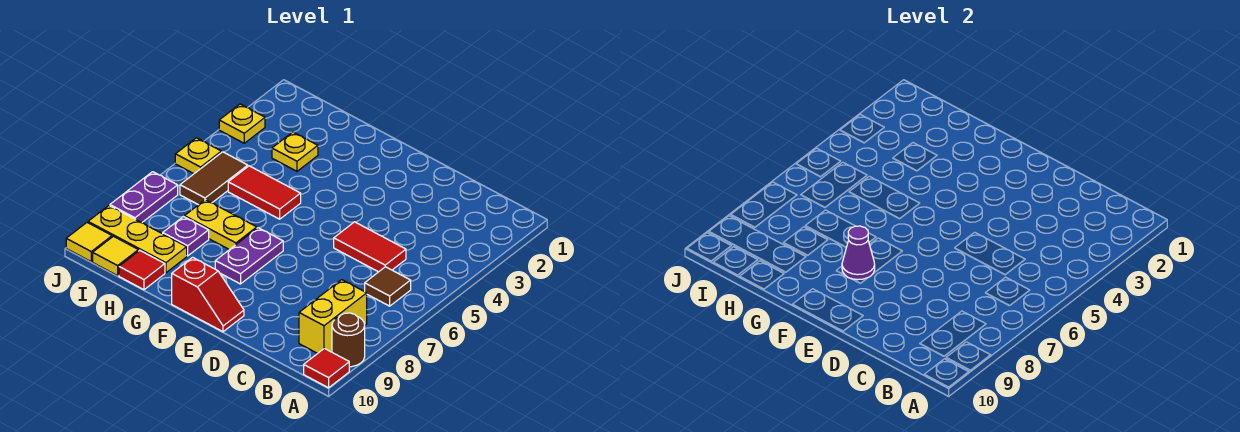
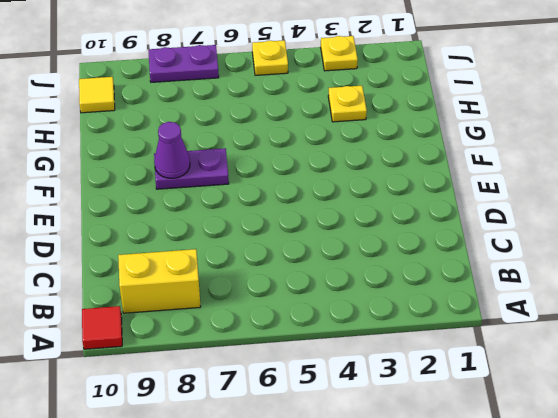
none -> brown round brick A9 level 1
none -> brown tile B6 level 1
none -> red tile C5:D5 level 1

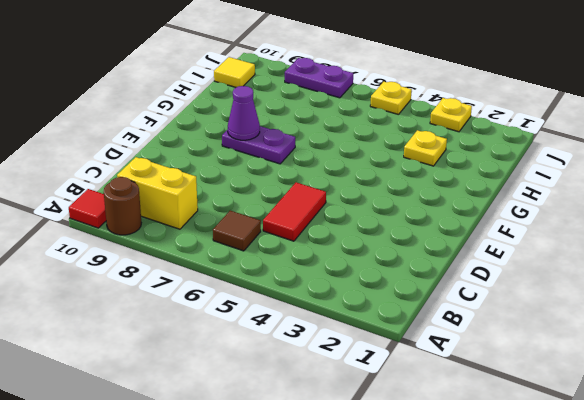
none -> red slope E10:F10 level 1 top F
none -> red tile G5:H5 level 1
none -> yellow plate G7:H7 level 1

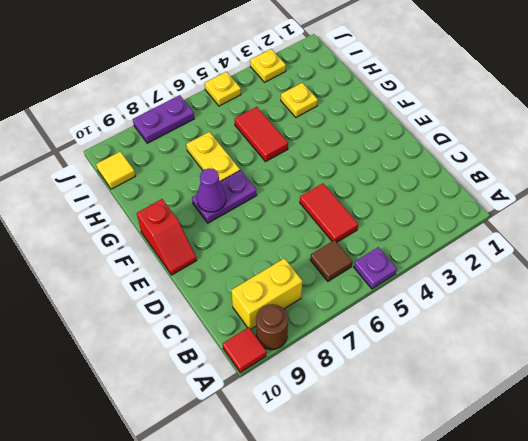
purple plate A5 level 1 -> purple plate H8 level 1
none -> yellow plate H9:J9 level 1
none -> red tile H10 level 1
none -> brown tile I5:I6 level 1

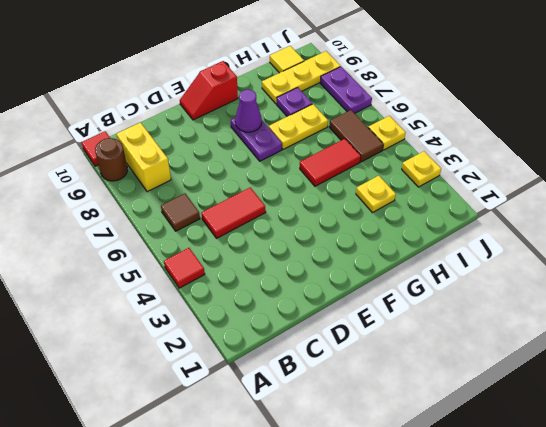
red tile A4 level 1 -> red tile H10 level 1
none -> yellow tile J10 level 1

